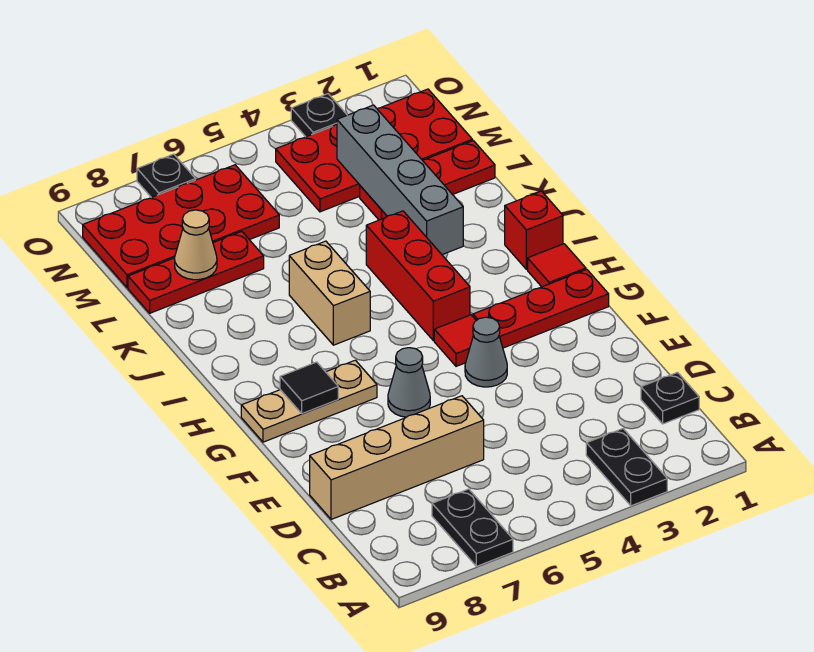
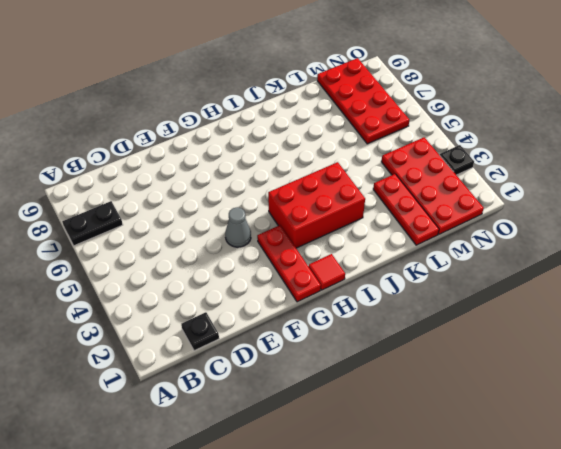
red brick H3:J4 level 1 -> red brick H4:J4 level 1
none -> black plate A3:B3 level 1
none -> tan brick D6:D9 level 1
none -> grey cone F6 level 1

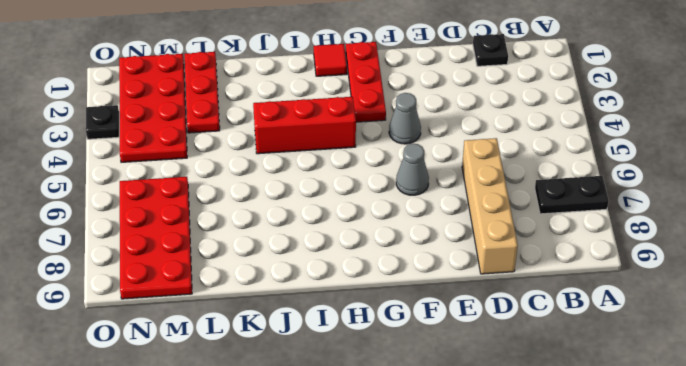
none -> black plate A3:B3 level 1
none -> red tile G4 level 1
none -> tan plate G7:G9 level 1

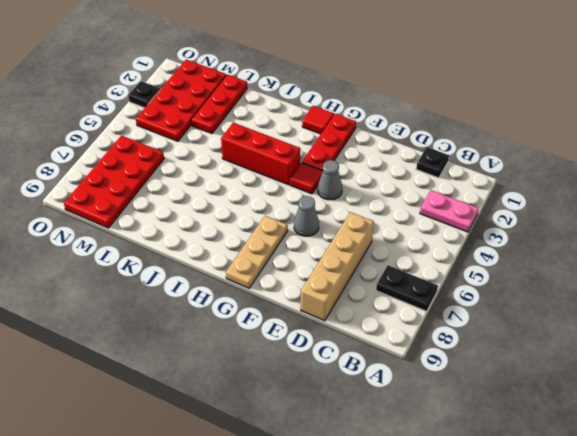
pink plate A3:B3 level 1 -> black plate A3:B3 level 1
none -> red brick I1 level 1
none -> tan brick I6:J6 level 1
none -> red plate L7:L9 level 1

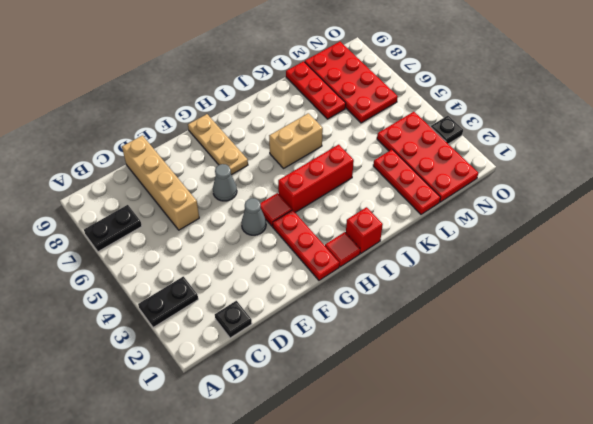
none -> black plate O7 level 1
none -> black tile G8 level 2
none -> grey brick J3:M3 level 2

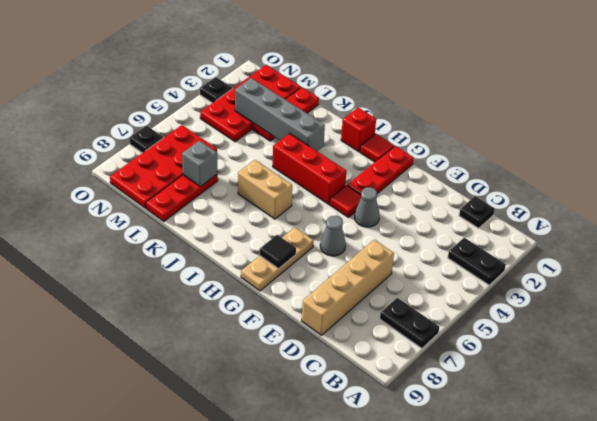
grey brick L7 level 2 -> none
none -> tan cone L8 level 2

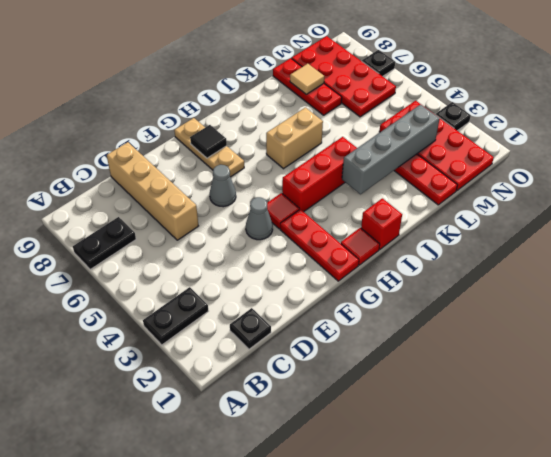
tan tile L8 level 2 -> tan cone L8 level 2

